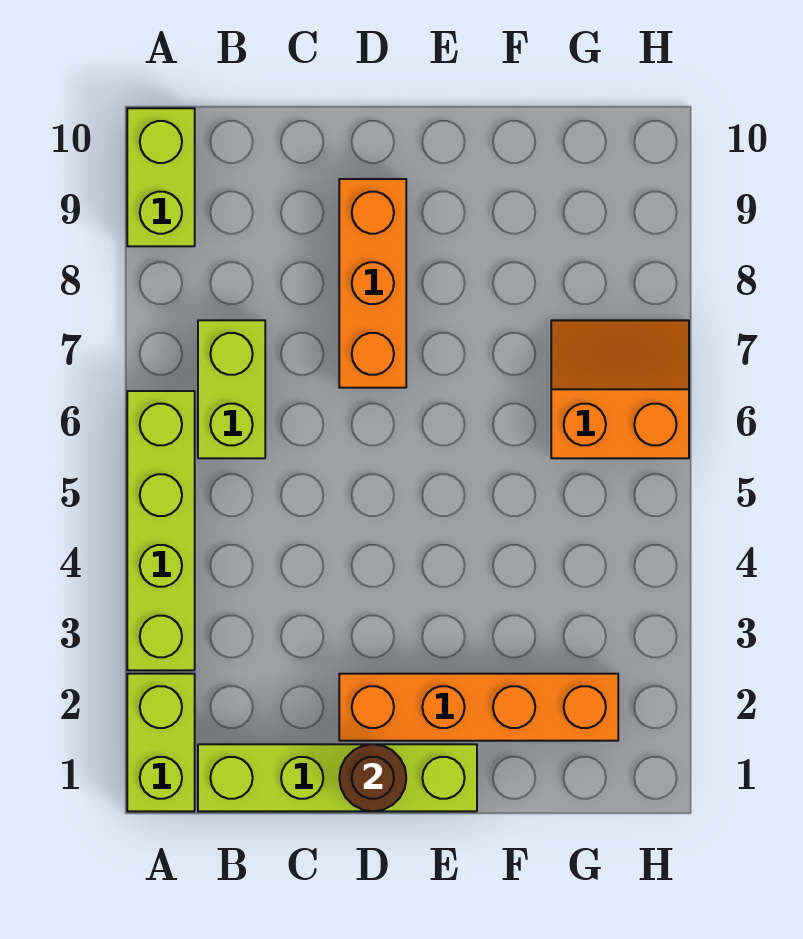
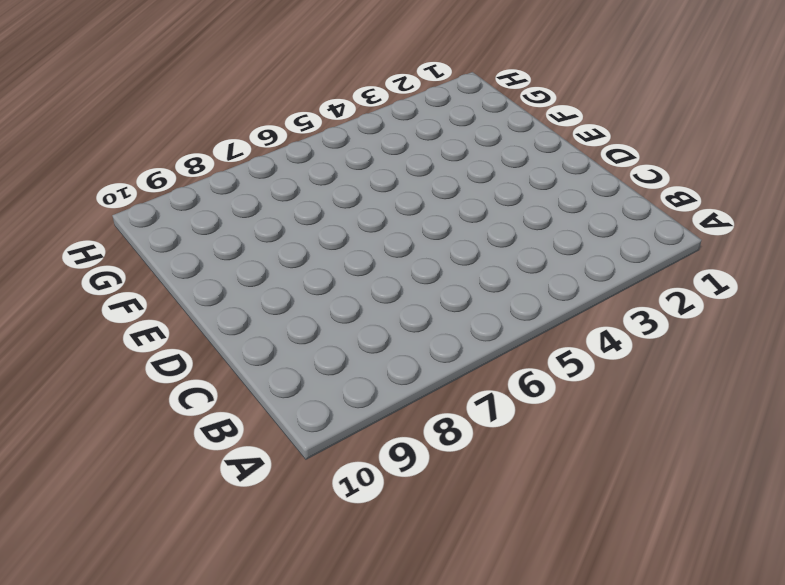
none -> lime brick A1:A2 level 1
none -> lime brick A3:A6 level 1

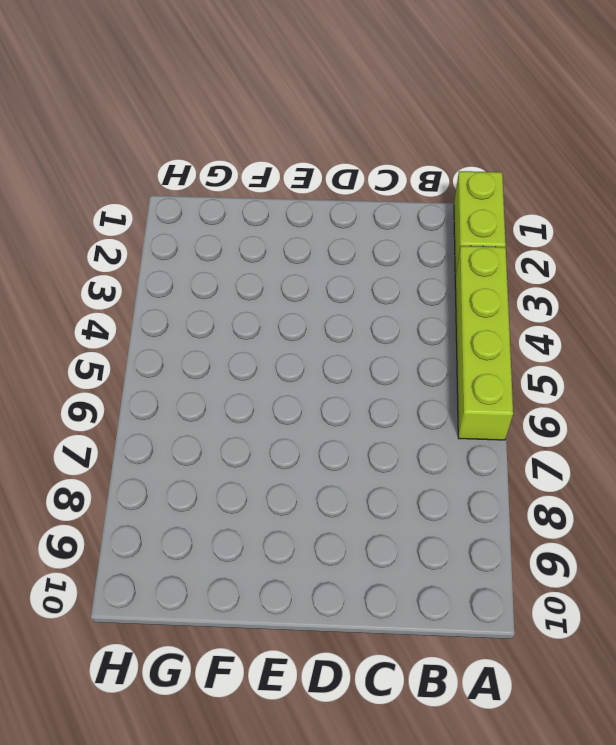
none -> lime brick A9:A10 level 1
none -> lime brick B1:E1 level 1

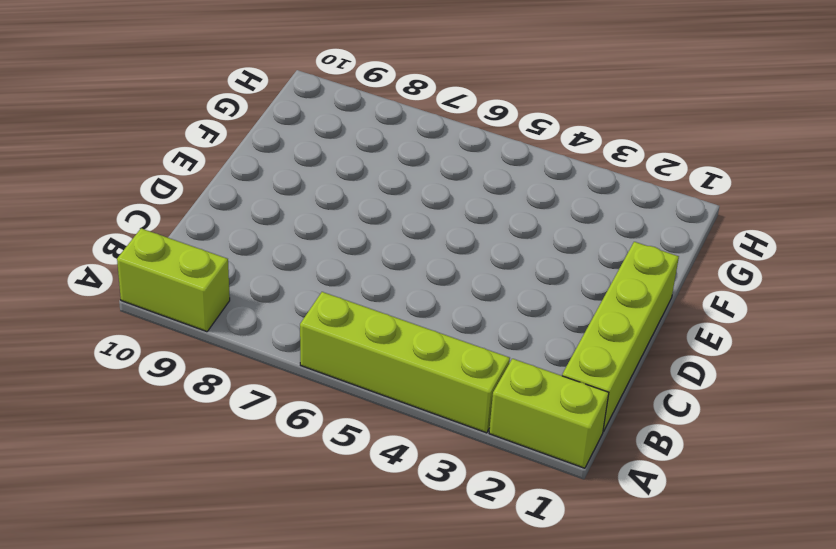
none -> lime brick B6:B7 level 1
none -> orange brick D2:G2 level 1

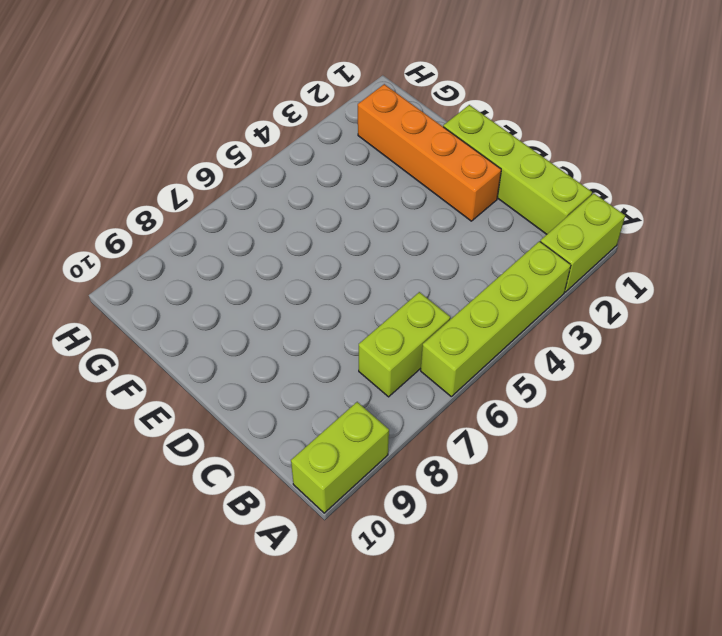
none -> orange brick D7:D9 level 1
none -> orange slope G6:H7 level 1 top 6

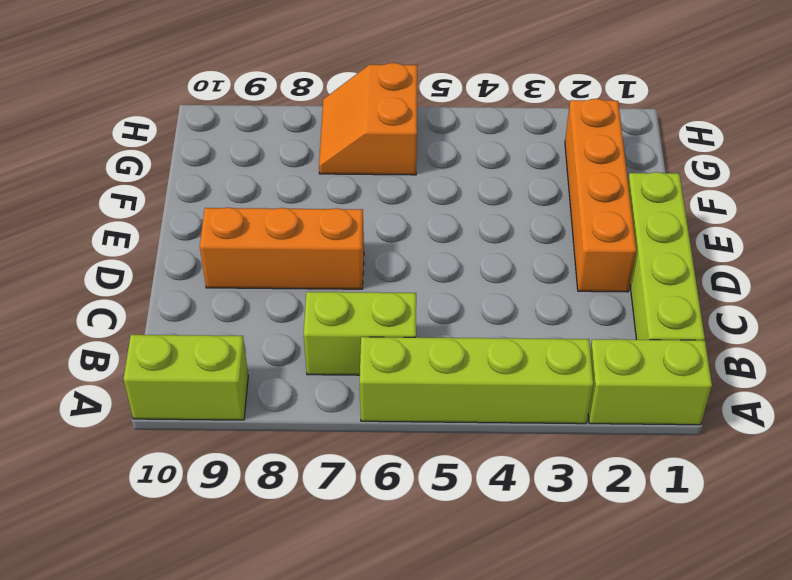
none -> brown round brick D1 level 2

